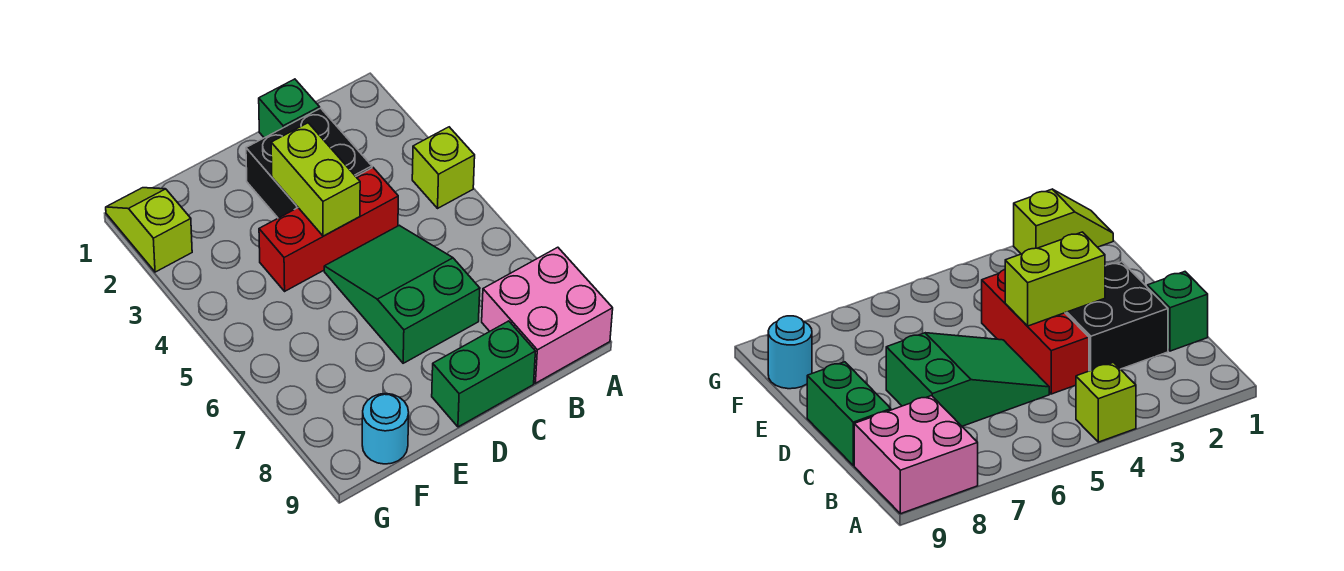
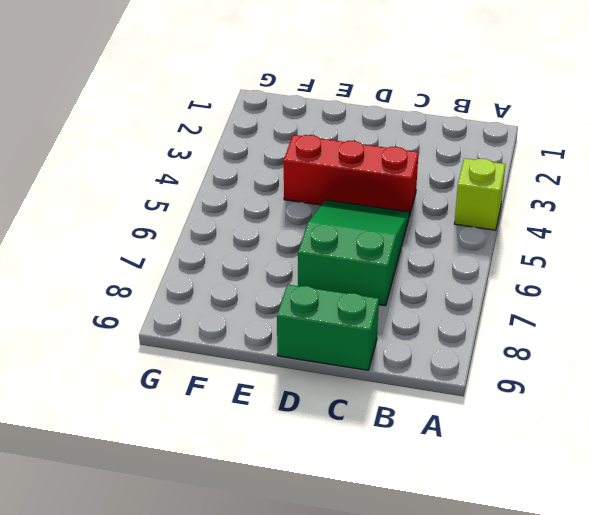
none -> pink brick A8:B9 level 1
none -> green brick C1 level 1

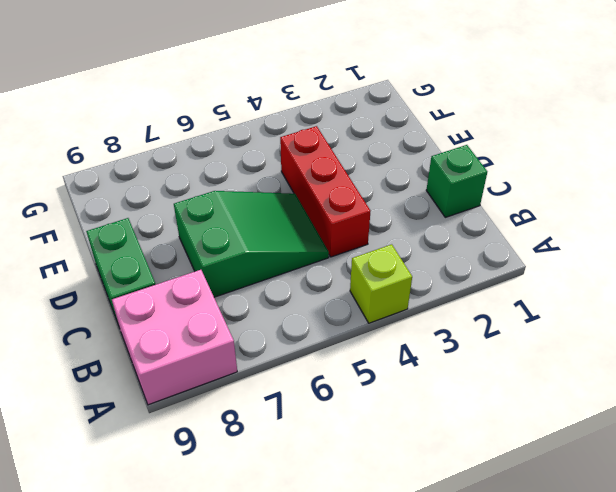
none -> black brick C2:D3 level 1
none -> cyan round brick F9 level 1

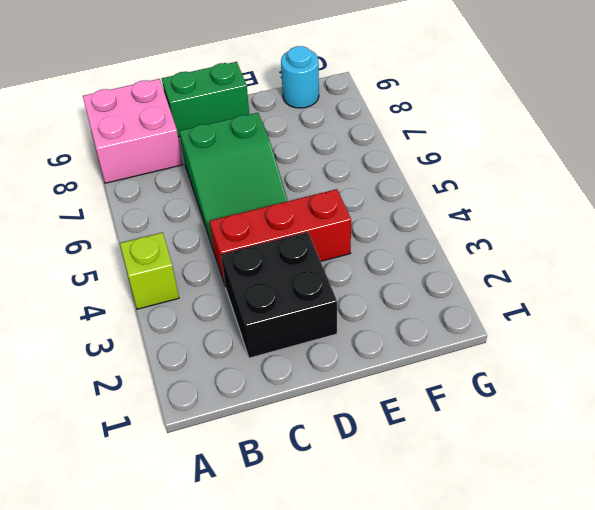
none -> green brick C1 level 1
none -> lime slope G1:G2 level 1 top 2

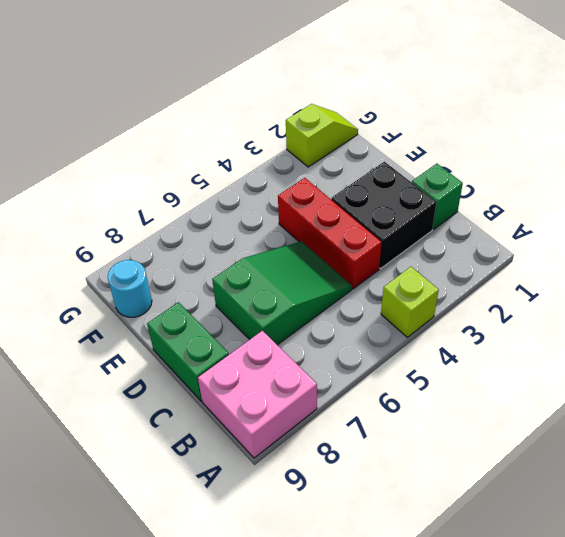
none -> lime brick D3:D4 level 2

